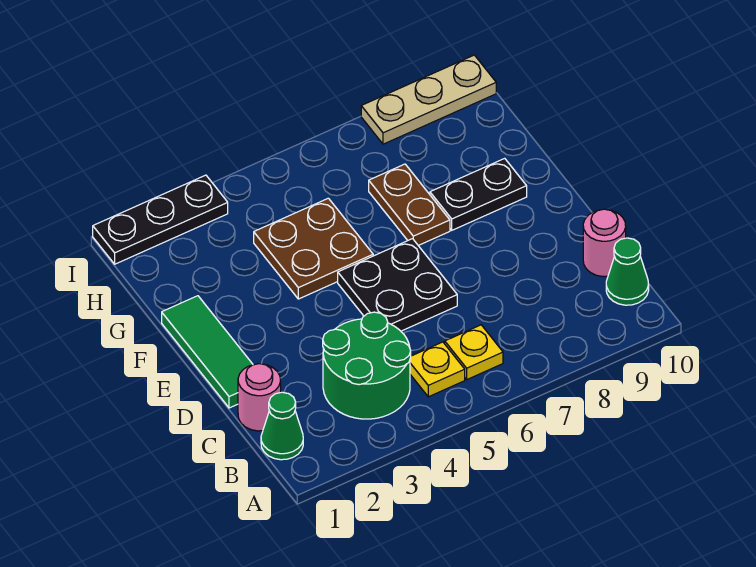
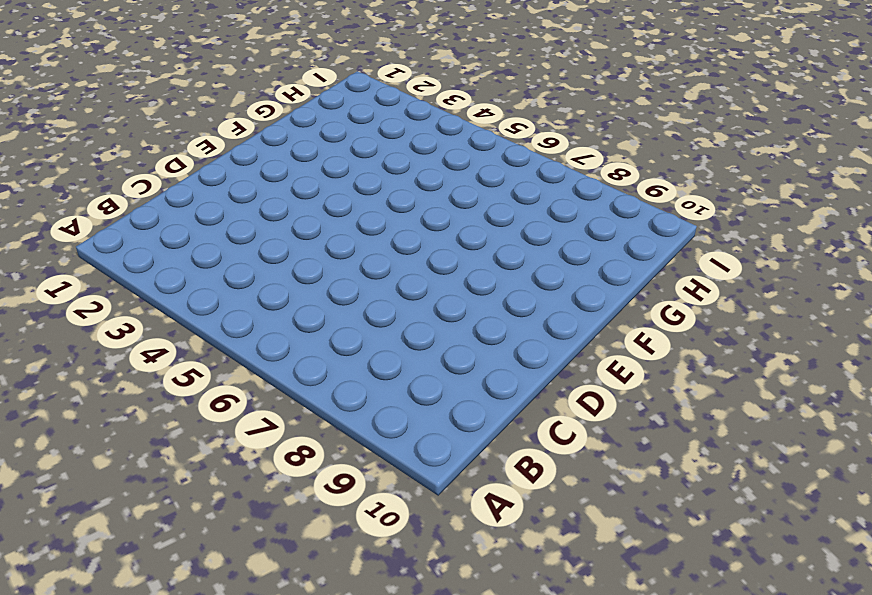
none -> green cone B1 level 1
none -> green round brick B3:C4 level 1
none -> yellow plate B5 level 1

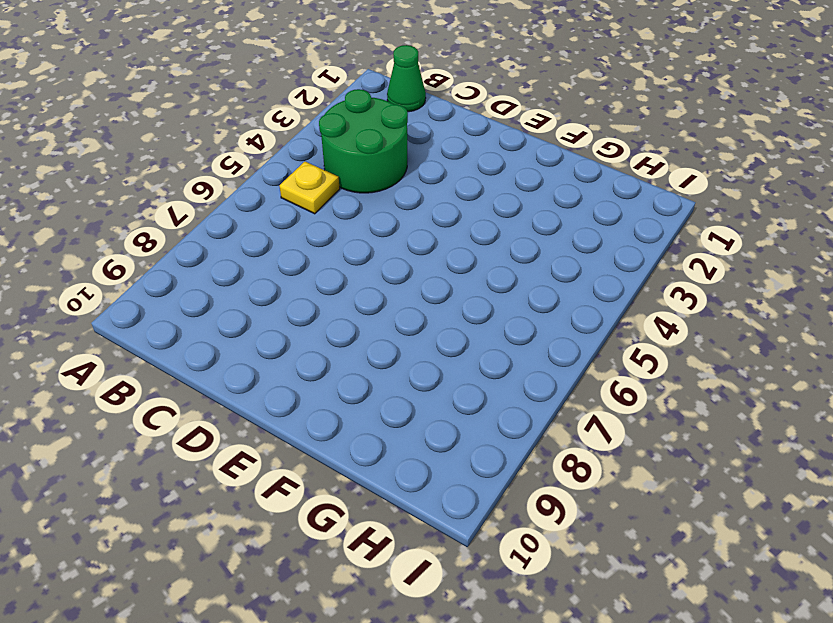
none -> yellow plate B6 level 1
none -> green cone B10 level 1
none -> pink round brick C1 level 1

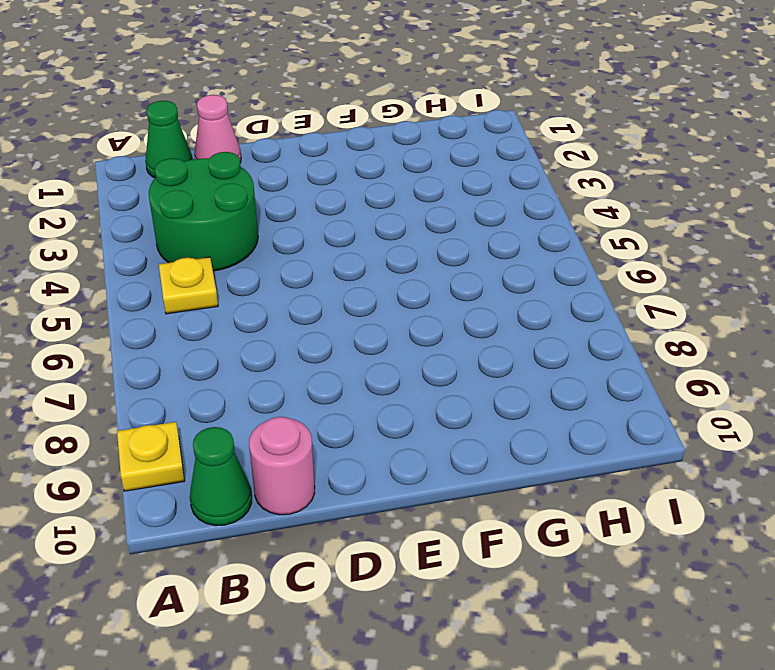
yellow plate A9 level 1 -> yellow plate B6 level 1
pink cone C1 level 1 -> pink round brick C1 level 1
none -> green tile D1:F1 level 1
none -> black plate D5:E6 level 1
none -> brown plate F4:G5 level 1

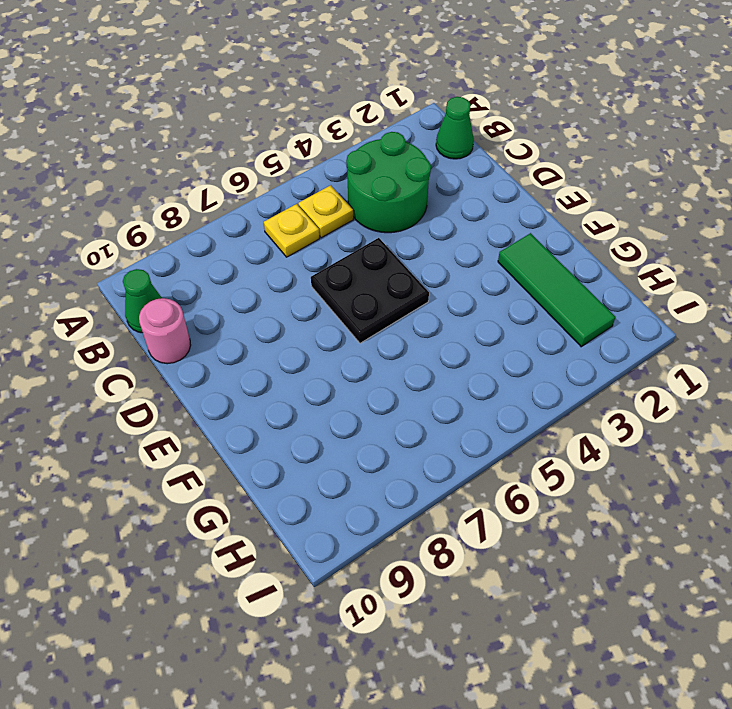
green tile F2:H2 level 1 -> green tile D1:F1 level 1
none -> pink round brick C1 level 1
none -> brown plate F4:G5 level 1
none -> brown plate F7:G7 level 1

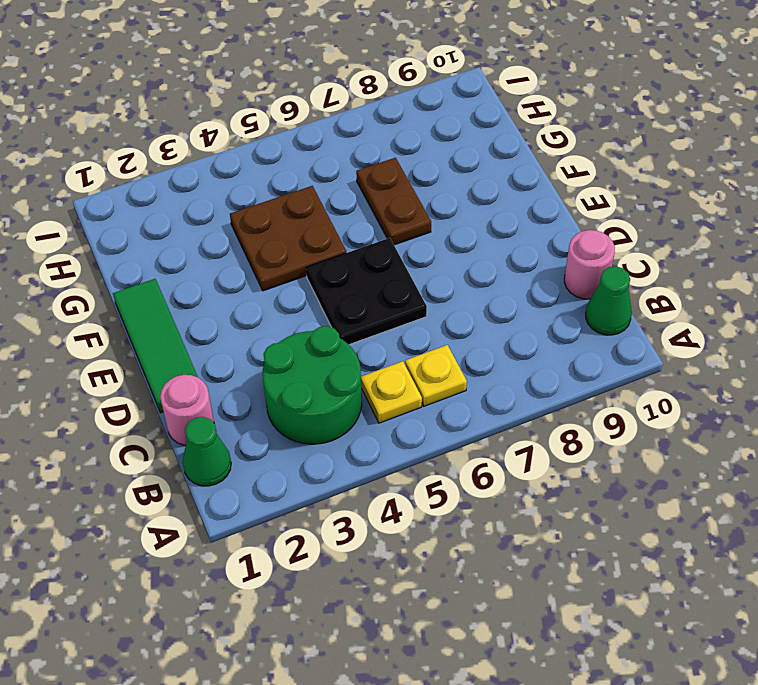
none -> black plate F8:F9 level 1
none -> black plate I1:I3 level 1
none -> tan plate I8:I10 level 1

